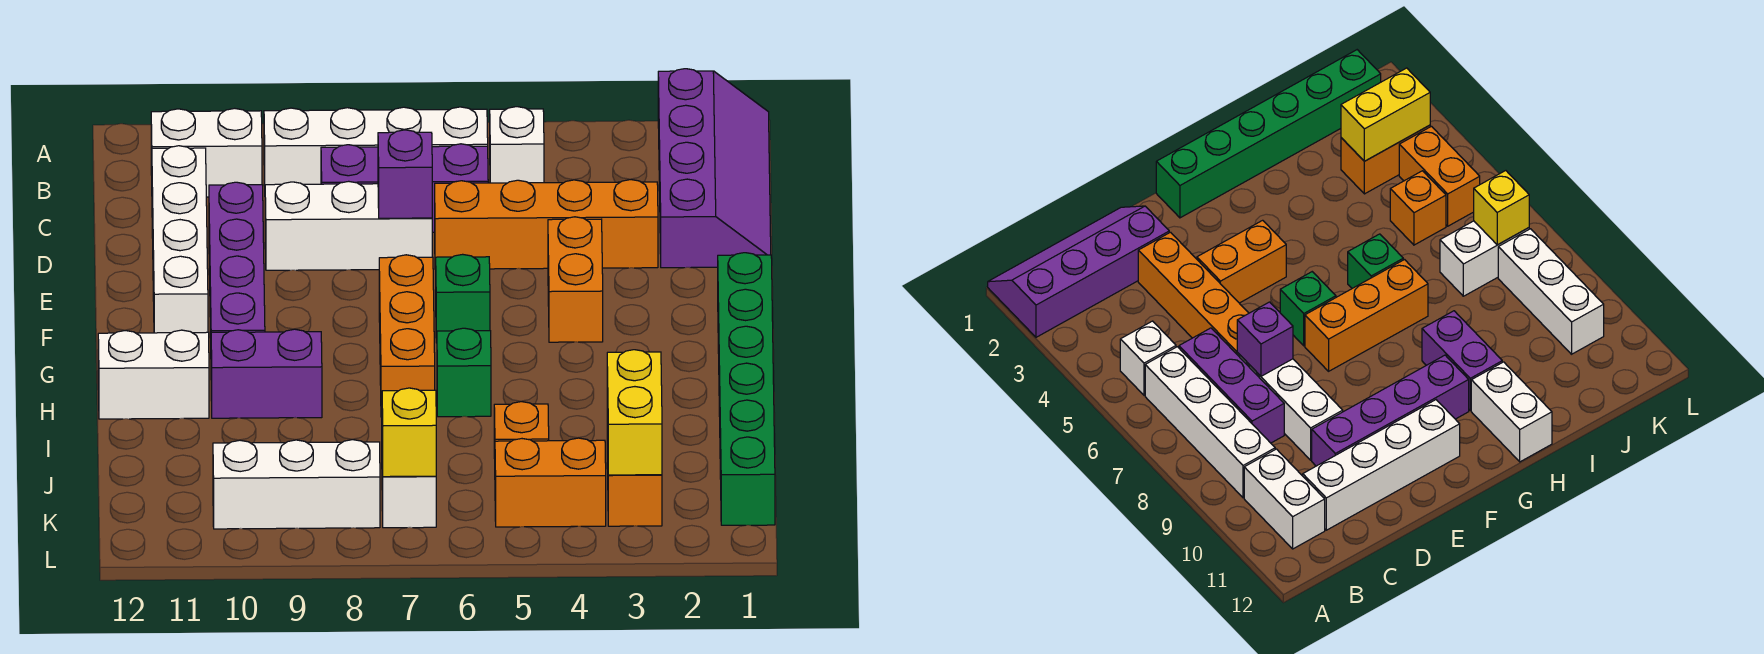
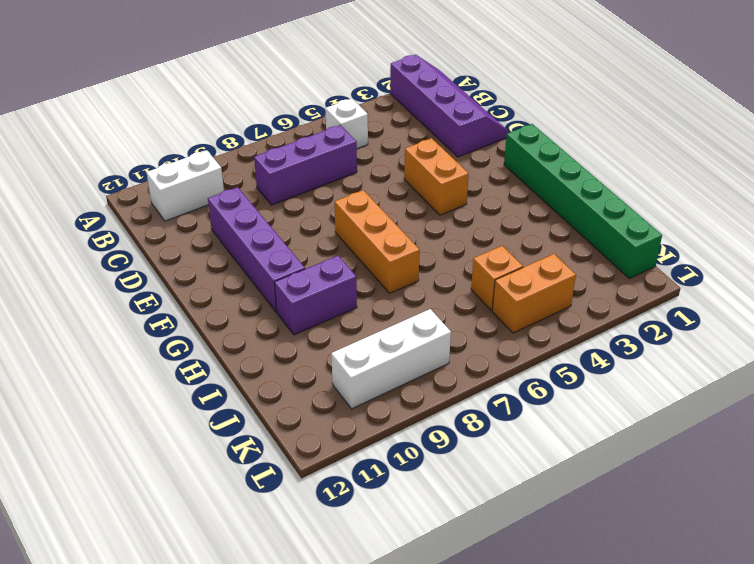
none -> white brick B6:B9 level 1
none -> white brick C11:F11 level 1
none -> orange brick D3:D6 level 1

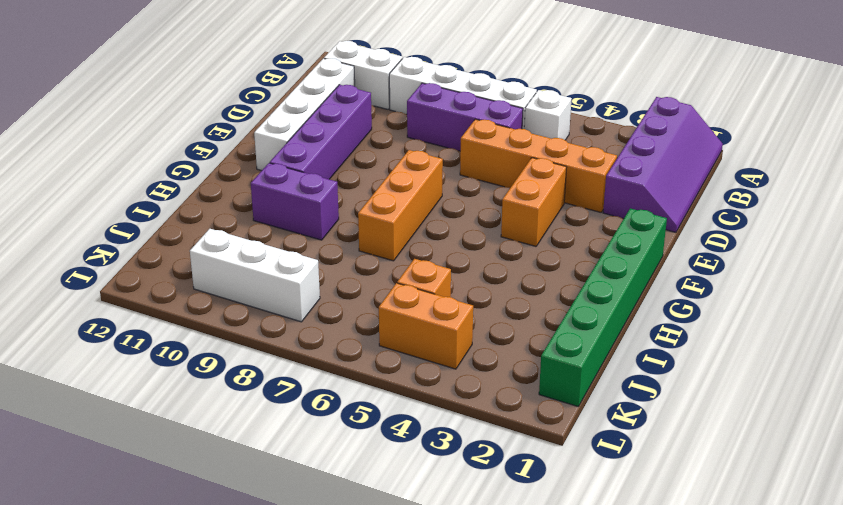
none -> white brick D7:D9 level 1
none -> green brick F6 level 1
none -> green brick H6 level 1

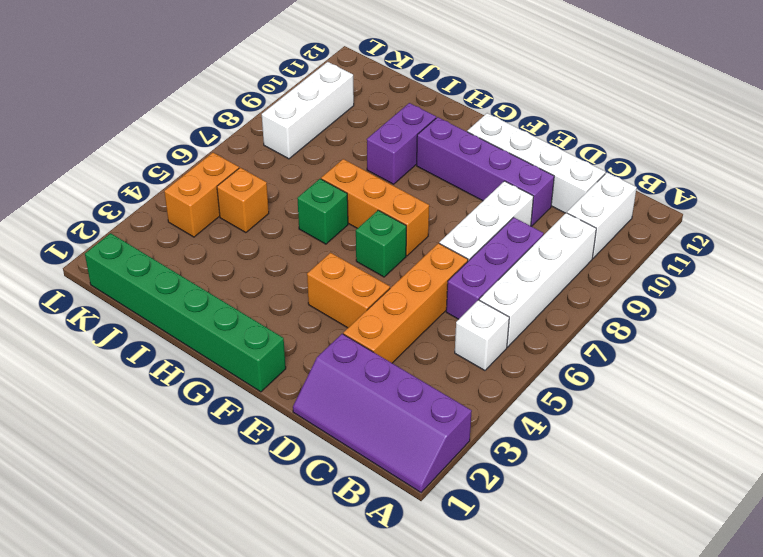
none -> white brick H11:H12 level 1
none -> orange brick J3:K3 level 1
none -> white brick J7:K7 level 1

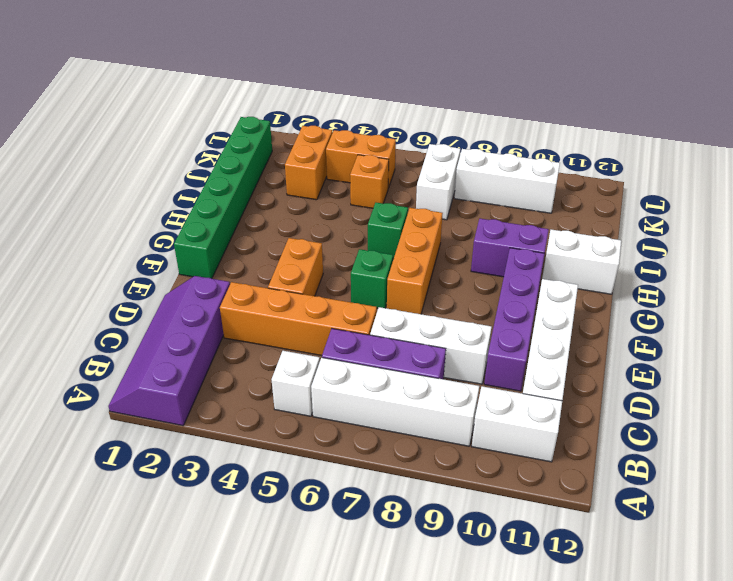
none -> purple brick D7 level 2
none -> yellow brick J3:K3 level 2
none -> yellow brick K7 level 2

